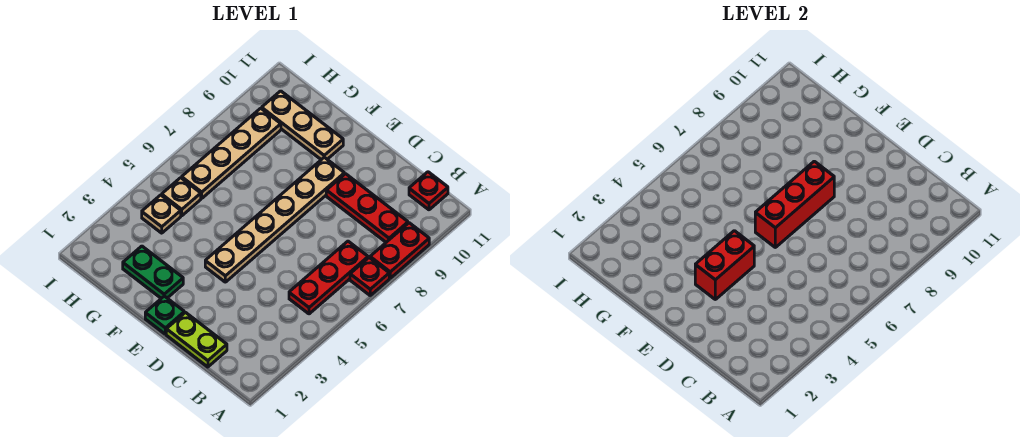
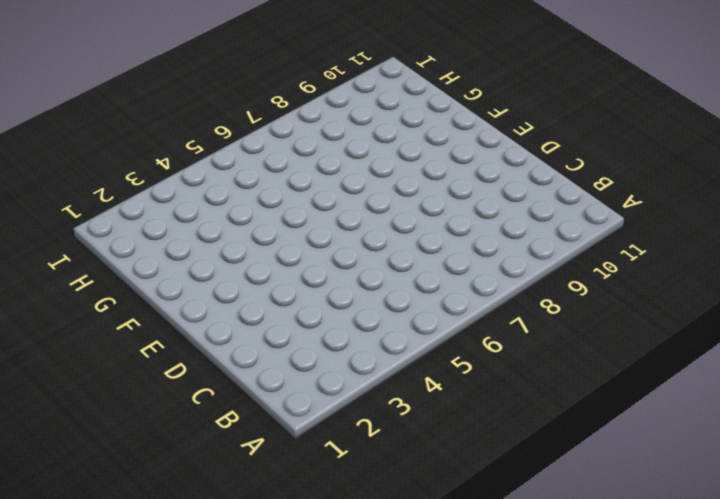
none -> red plate A7 level 1
none -> red plate A8:A9 level 1
none -> red plate B5:B7 level 1

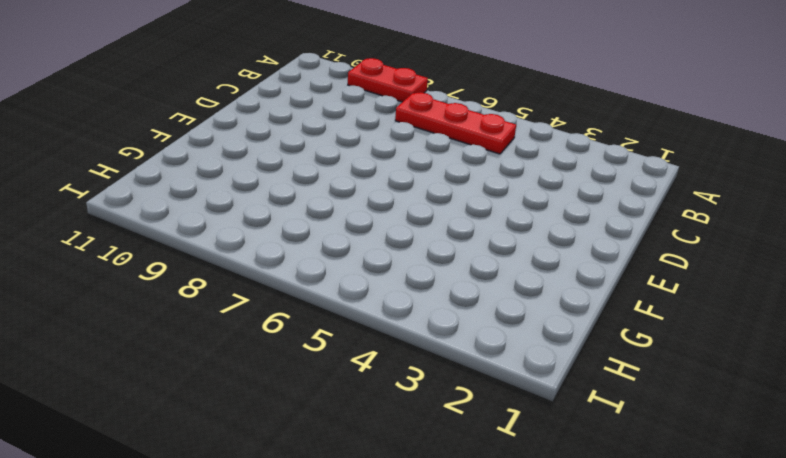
none -> red plate A7 level 1
none -> red plate B9:D9 level 1
none -> red plate B11 level 1

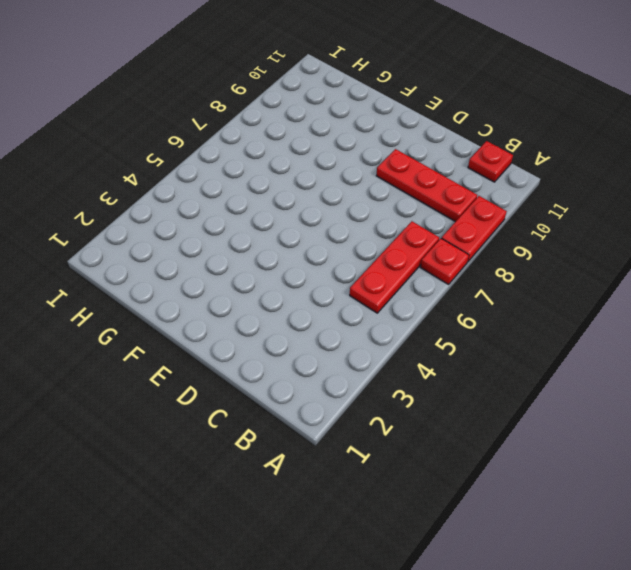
none -> lime plate C1:D1 level 1
none -> green plate E1 level 1
none -> tan plate E4:E9 level 1

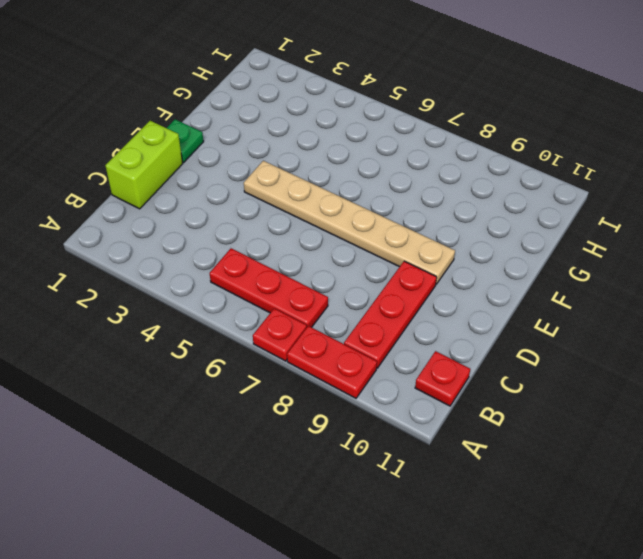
lime brick C1:D1 level 1 -> lime plate C1:D1 level 1
none -> green plate F2:G2 level 1
none -> tan plate F10:H10 level 1
none -> tan plate H4 level 1

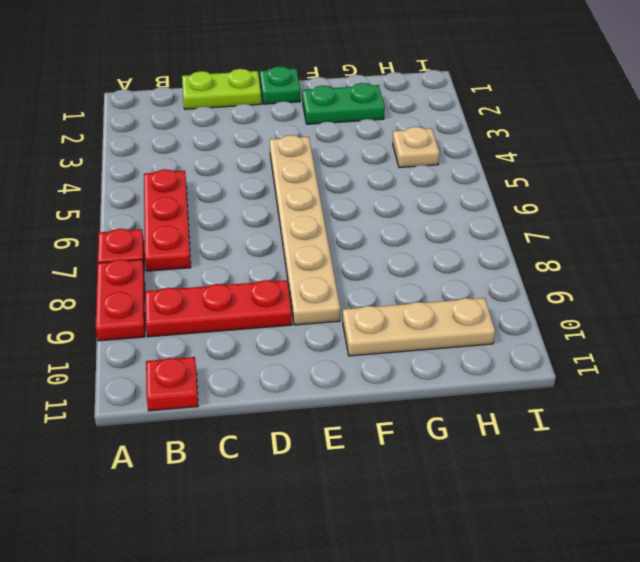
none -> tan plate H5 level 1
none -> tan plate H6:H9 level 1
none -> red brick E3:E4 level 2

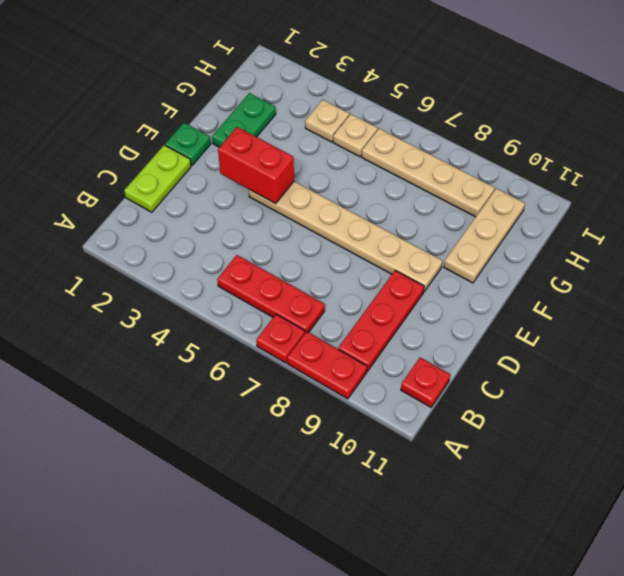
none -> red brick E6:E8 level 2

